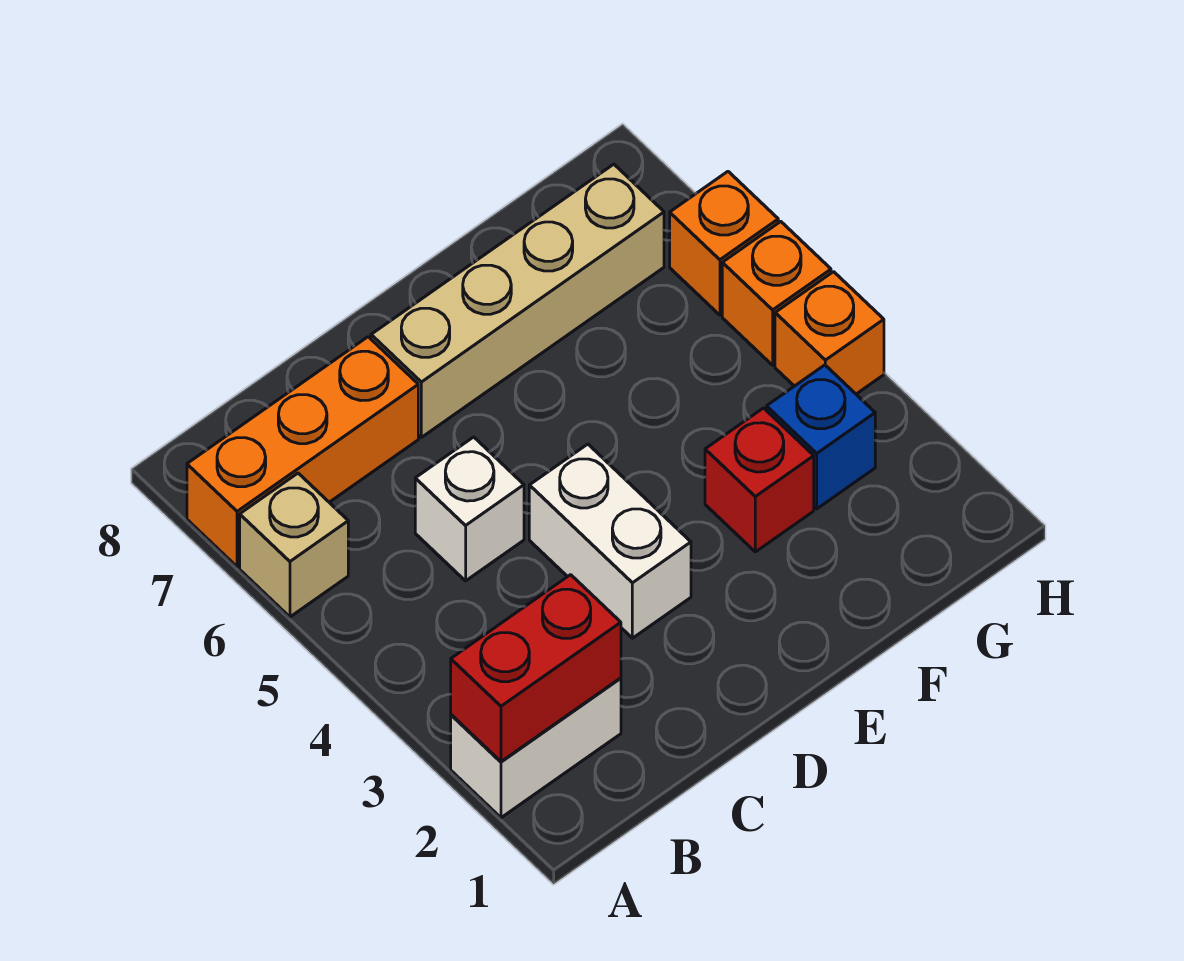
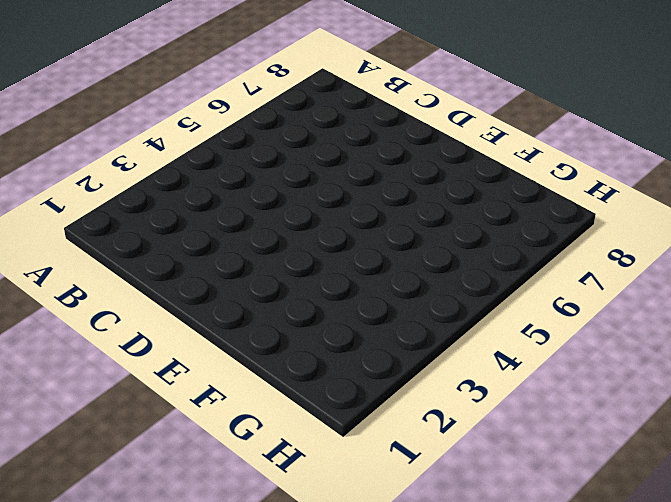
none -> white brick A2:B2 level 1
none -> tan brick A6 level 1
none -> orange brick A7:C7 level 1

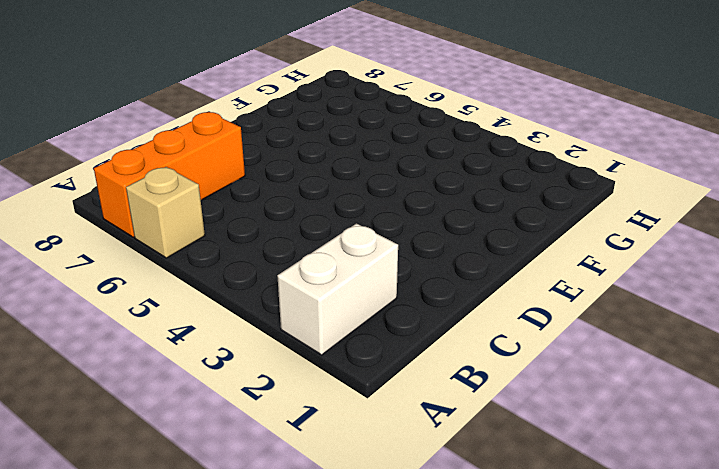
none -> white brick C5 level 1
none -> white brick D3:D4 level 1
none -> tan brick D7:G7 level 1

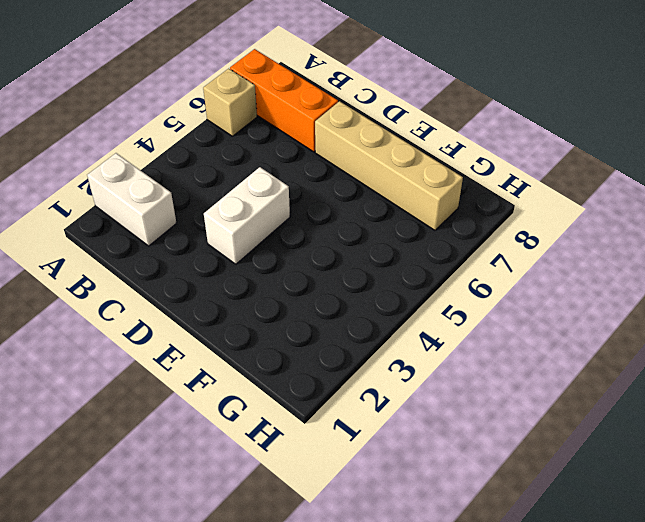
none -> white brick C5 level 1
none -> red brick F3 level 1
none -> blue brick G3 level 1

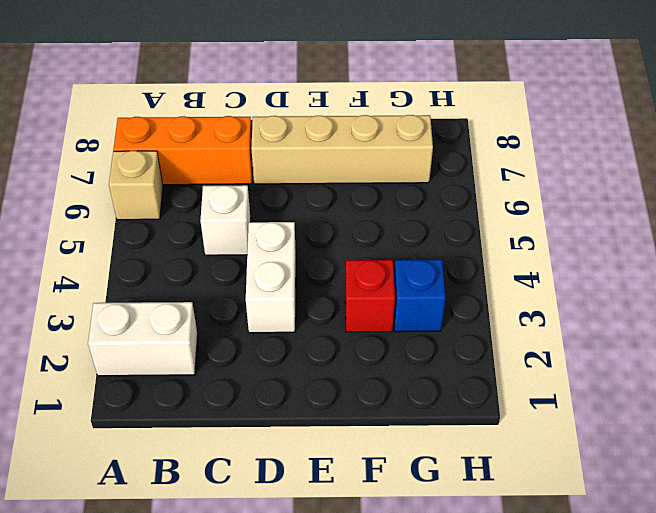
none -> orange brick H4 level 1
none -> orange brick H5 level 1
none -> orange brick H6 level 1

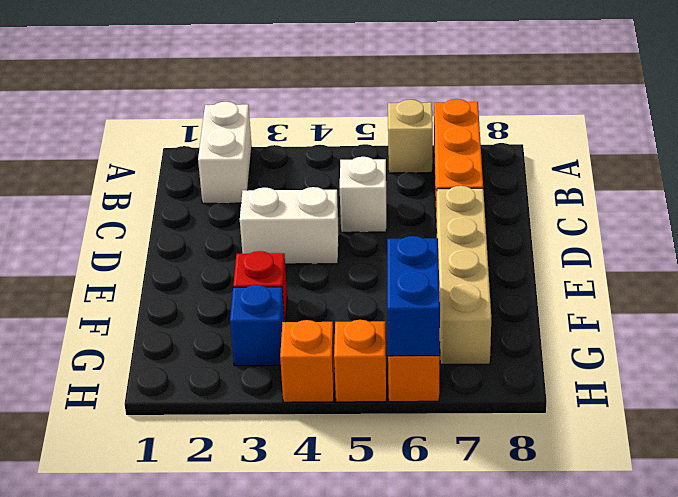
blue brick G6:H6 level 2 -> none
none -> red brick A2:B2 level 2

